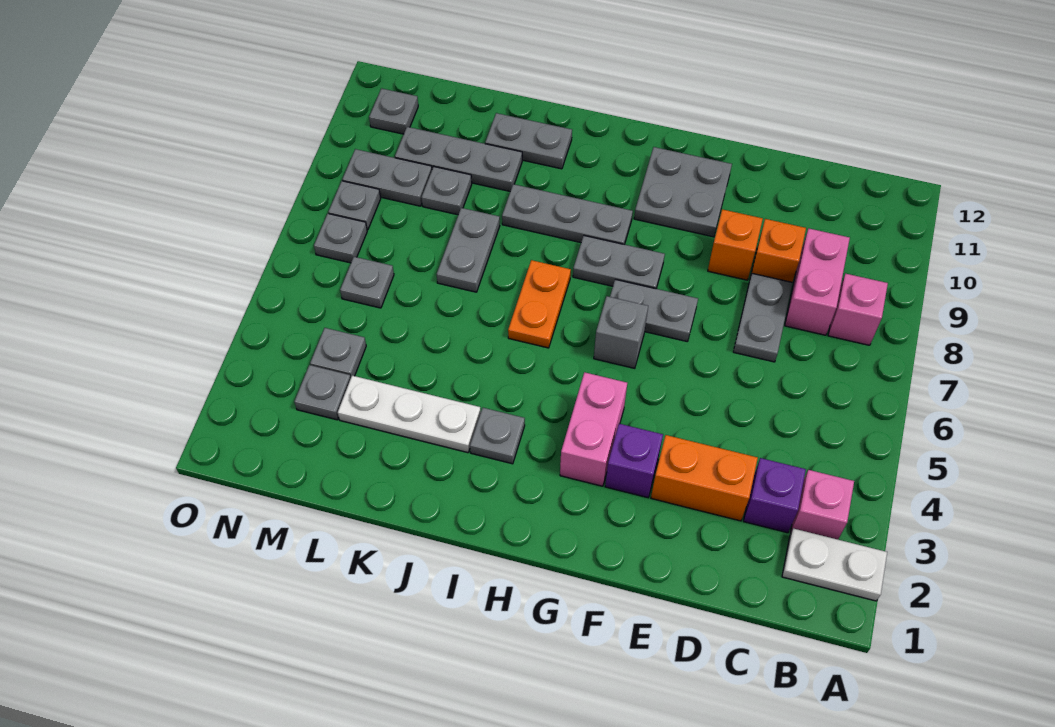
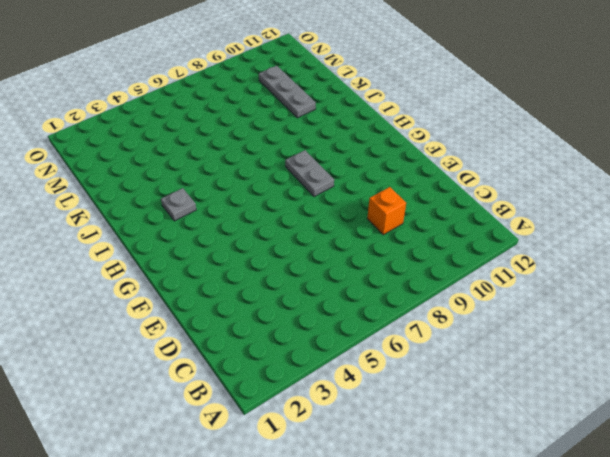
none -> white plate A2:B2 level 1
none -> pink brick B3 level 1
none -> pink brick B8 level 1
none -> purple brick C3 level 1

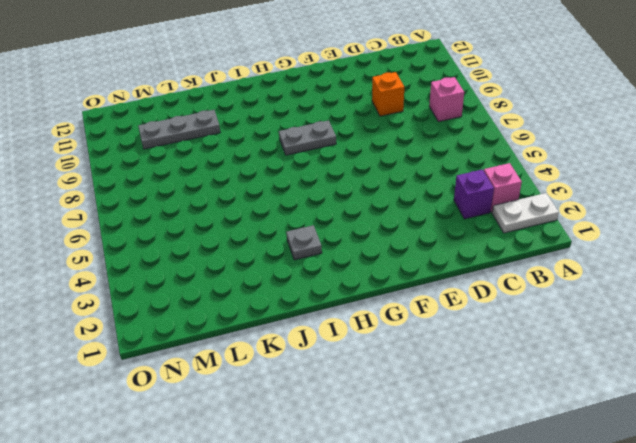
none -> pink brick C8:C9 level 1
none -> orange brick D3:E3 level 1
none -> grey plate D7:D8 level 1
none -> orange brick E9 level 1

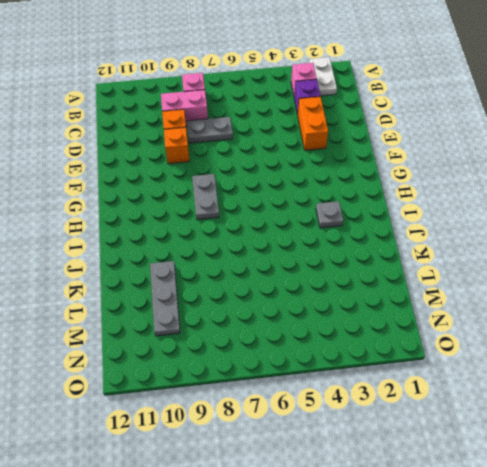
none -> purple brick F3 level 1
none -> grey plate F7:G7 level 1
none -> grey plate F10:G11 level 1
none -> pink brick G3:G4 level 1

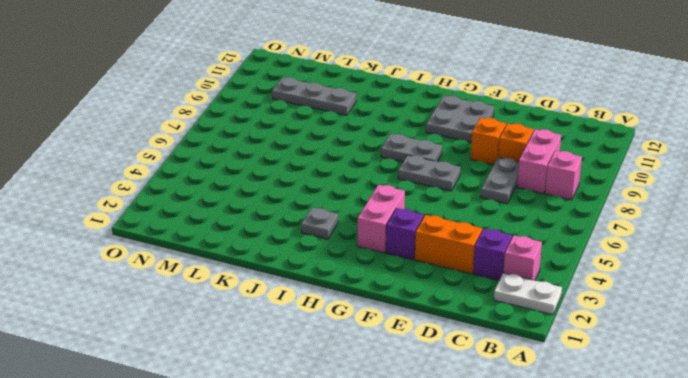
none -> grey brick G6 level 1
none -> grey plate H9:J9 level 1
none -> orange plate I6:I7 level 1
none -> white plate J3:L3 level 1

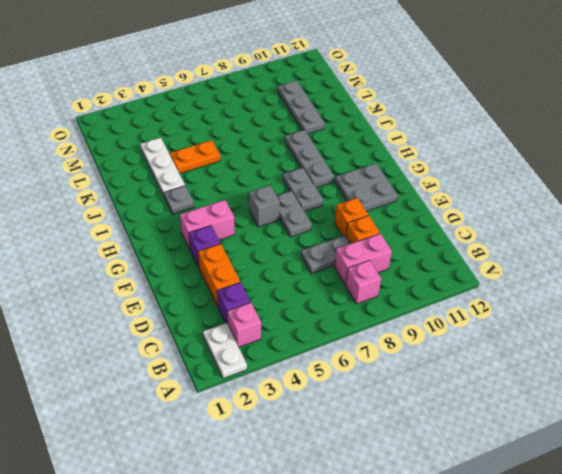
orange plate K4:K5 level 1 -> orange plate I6:I7 level 1
none -> grey plate J11:K11 level 1
none -> grey plate K7:K8 level 1
none -> grey plate L9 level 1
none -> grey plate M3 level 1

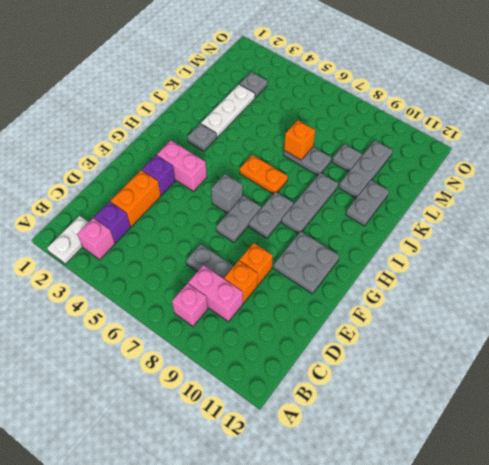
orange brick K7 level 2 -> none
none -> grey plate M4 level 1
none -> grey plate M6 level 1
none -> grey plate M9:N9 level 1
none -> grey plate N7 level 1

